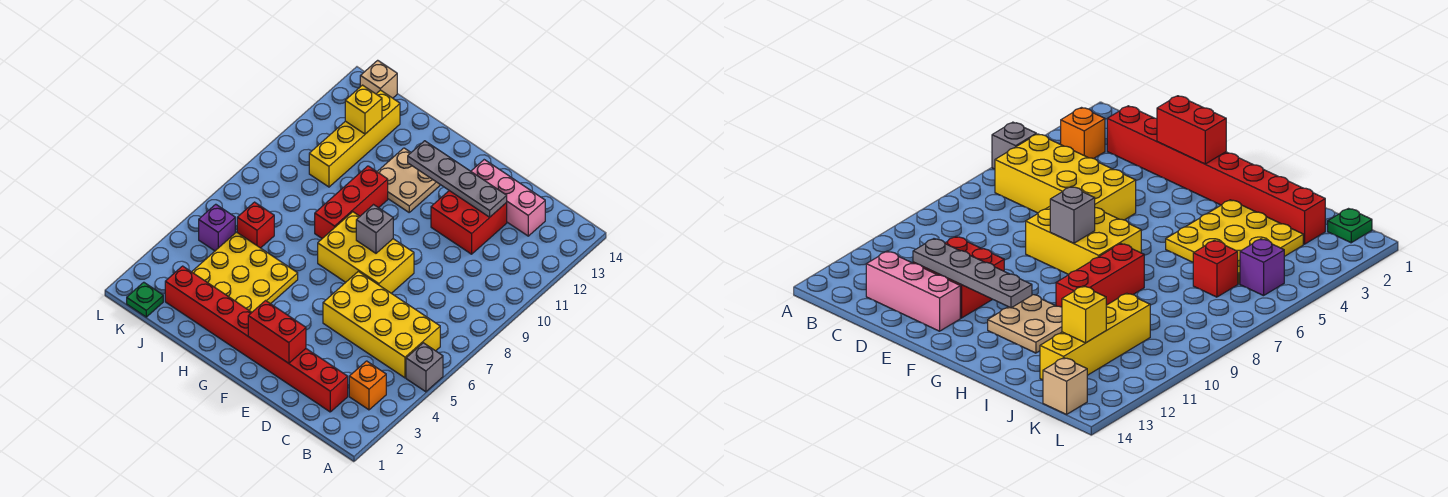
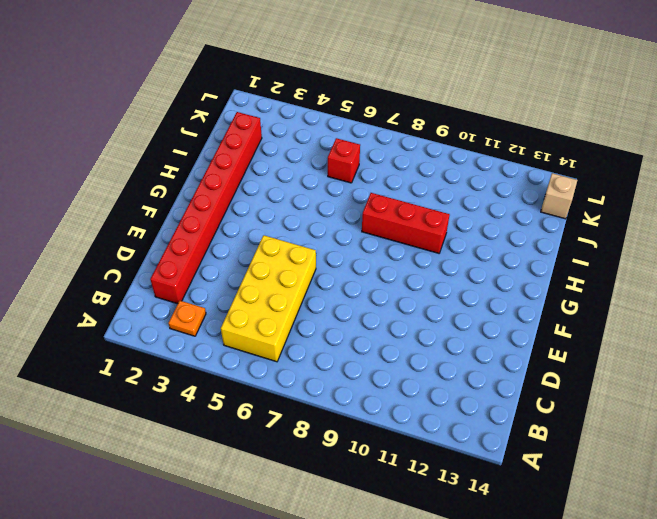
orange plate B3 level 1 -> orange brick B3 level 1
none -> grey brick A5 level 1
none -> pink brick C13:E13 level 1
none -> red brick D11:E12 level 1

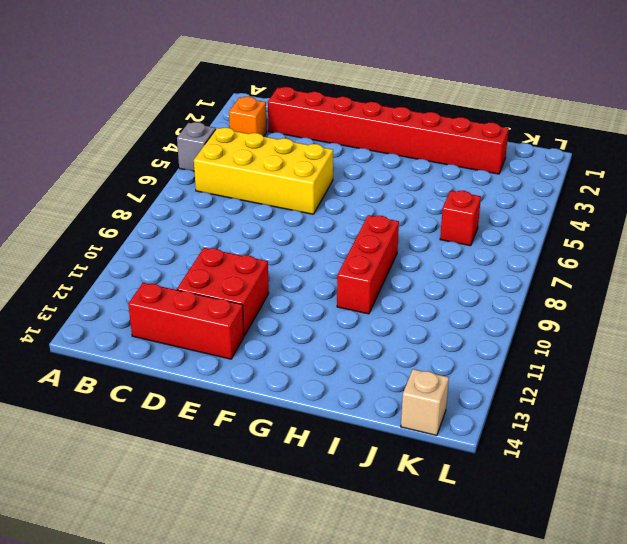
red brick C13:E13 level 1 -> pink brick C13:E13 level 1
none -> yellow brick E7:G8 level 1
none -> tan plate G11:H12 level 1
none -> yellow plate H3:J5 level 1

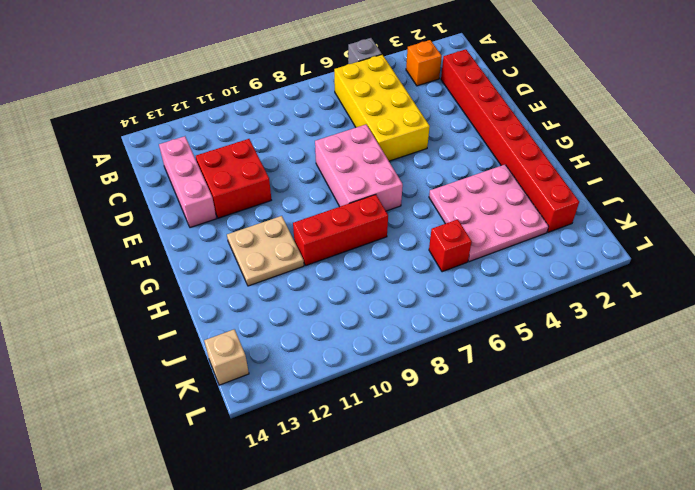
pink brick E7:G8 level 1 -> yellow brick E7:G8 level 1
pink plate H3:J5 level 1 -> yellow plate H3:J5 level 1
none -> yellow brick J10:J13 level 1
none -> green plate K1 level 1
none -> purple brick K5 level 1

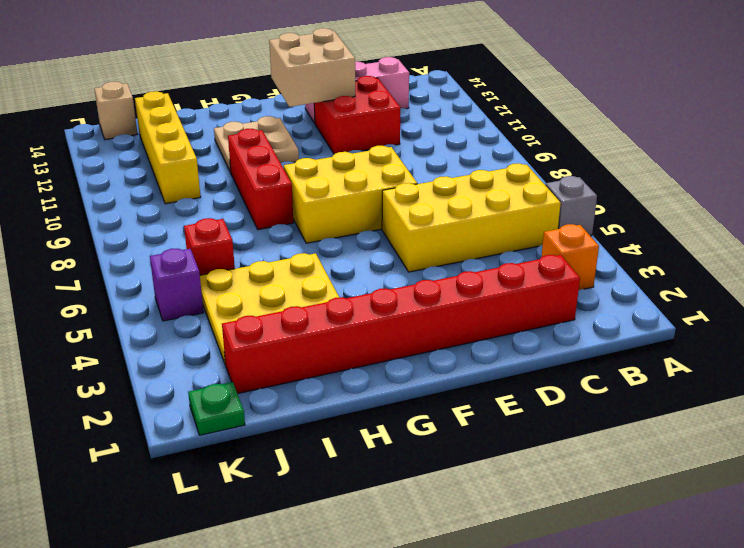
tan brick E12:F13 level 2 -> grey plate D12:G12 level 2
none -> red brick E2:F2 level 2
none -> grey brick F8 level 2
none -> yellow brick J12 level 2

